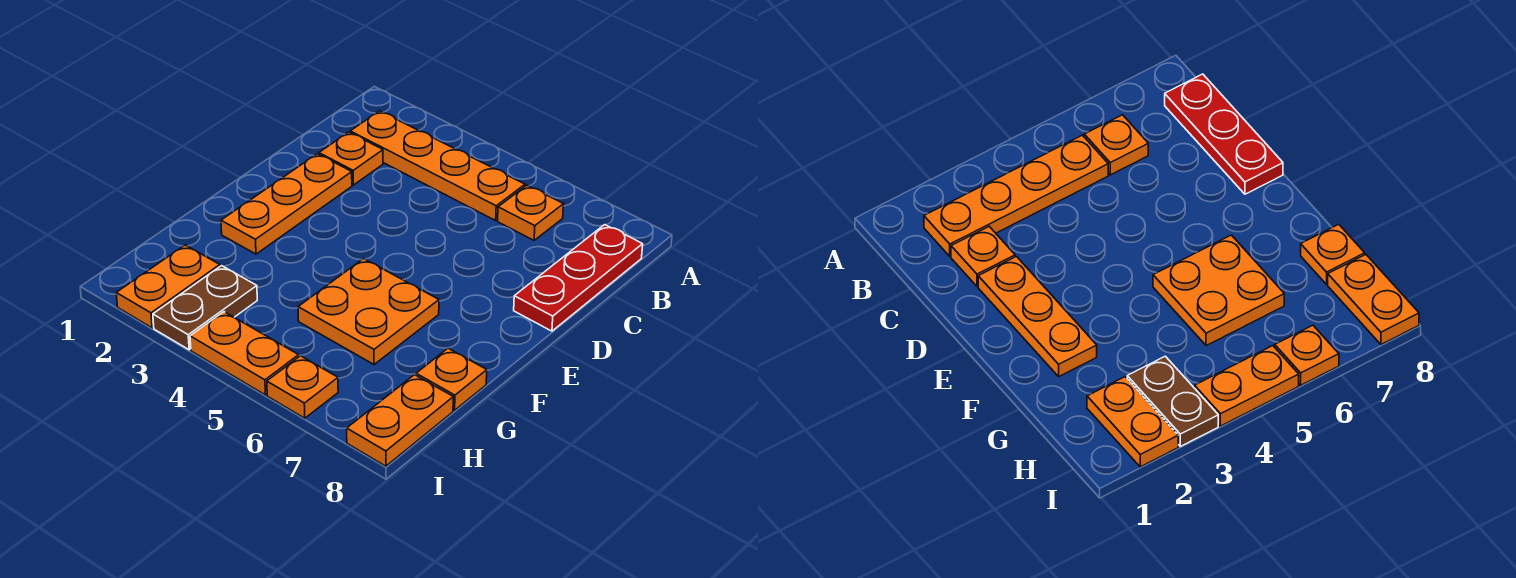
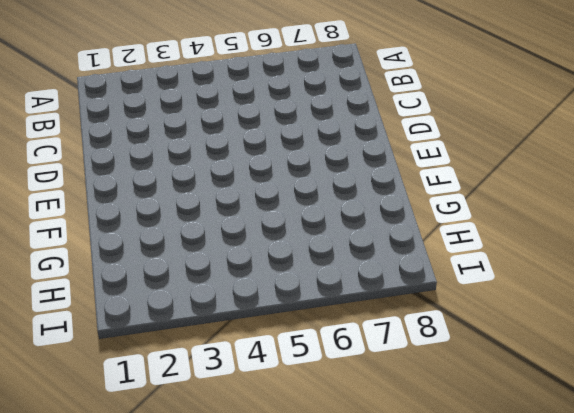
none -> orange plate B2:B5 level 1
none -> orange plate B6 level 1
none -> red plate B8:D8 level 1

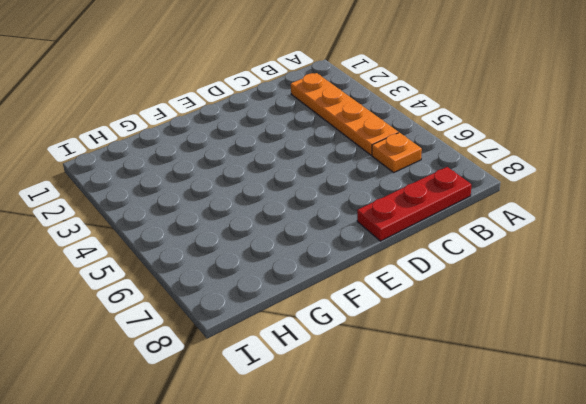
none -> orange plate C2 level 1
none -> orange plate D2:F2 level 1
none -> orange plate F5:G6 level 1

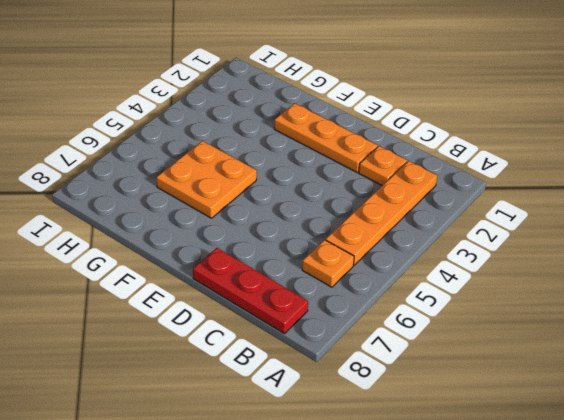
none -> orange plate G8 level 1
none -> orange plate H2:I2 level 1
none -> brown plate H3:I3 level 1

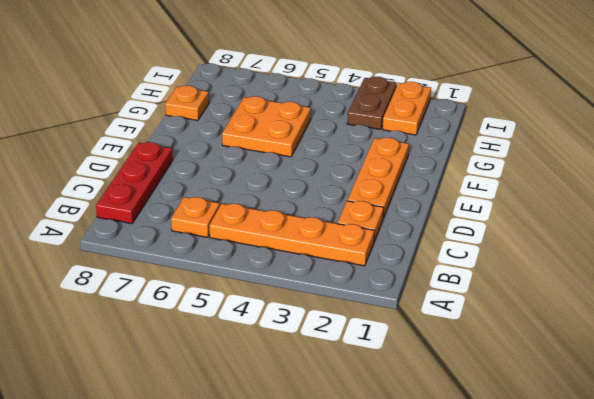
none -> orange plate H8:I8 level 1
none -> orange plate I4:I5 level 1
none -> orange plate I6 level 1

